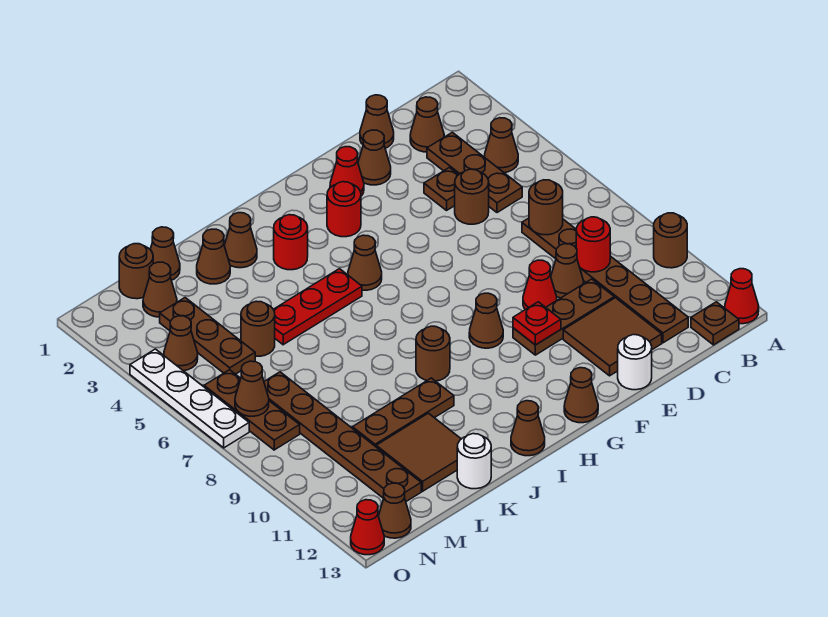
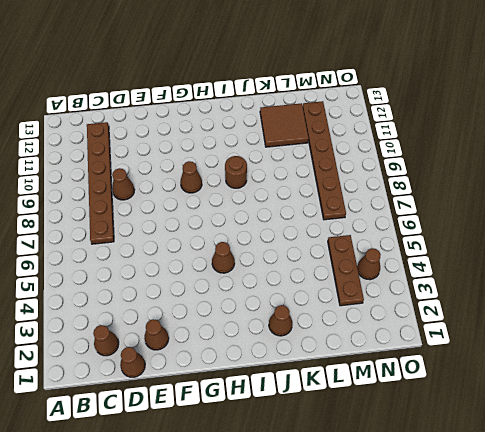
none -> brown round brick A10 level 1
none -> red cone A13 level 1
none -> brown cone B4 level 1
none -> brown plate B13 level 1

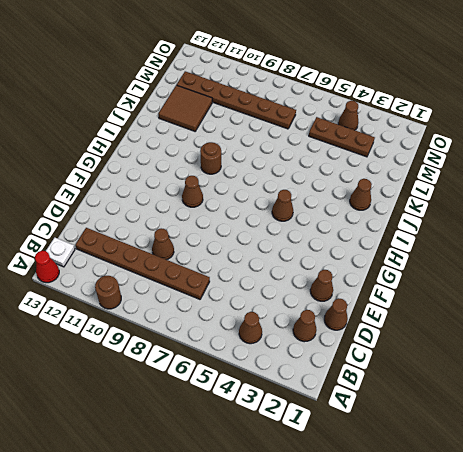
white plate B13 level 1 -> brown plate B13 level 1
none -> brown plate C3:C5 level 1
none -> brown plate D4 level 1
none -> brown round brick D5 level 1
none -> brown plate D10:F10 level 1

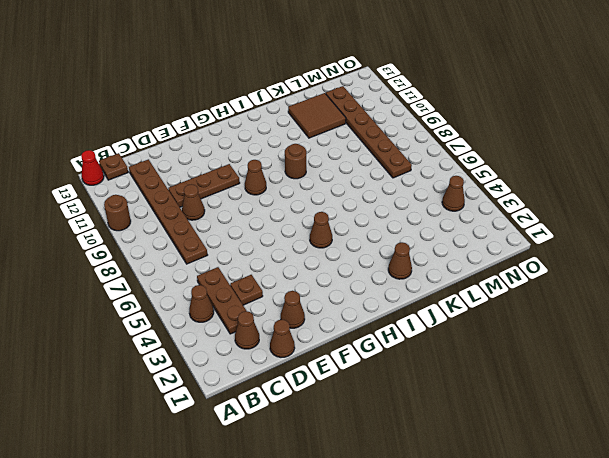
none -> brown round brick D5 level 1
none -> brown tile D11:E12 level 1
none -> red cone E9 level 1
none -> white round brick E13 level 1

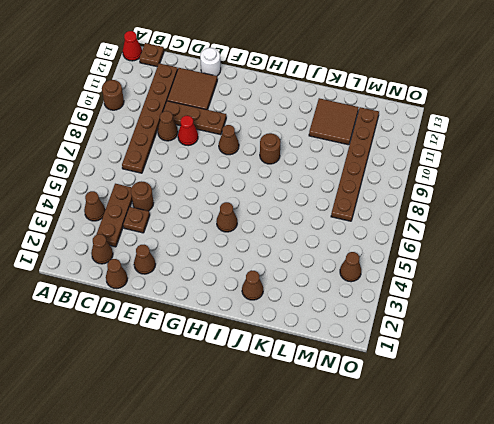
none -> red cone F2 level 1
none -> red round brick G3 level 1
none -> brown cone G13 level 1
none -> red round brick I3 level 1

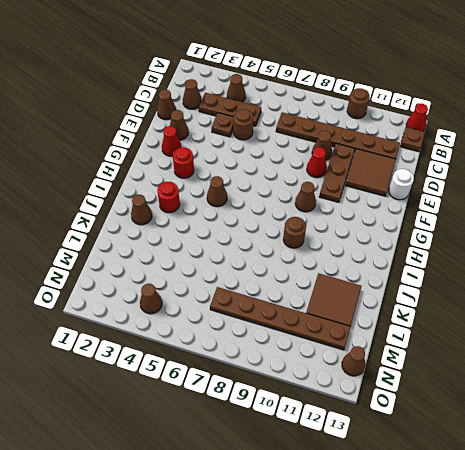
none -> brown cone G13 level 1
none -> red plate I5:K5 level 1
none -> brown cone I13 level 1
none -> brown plate J10:L10 level 1

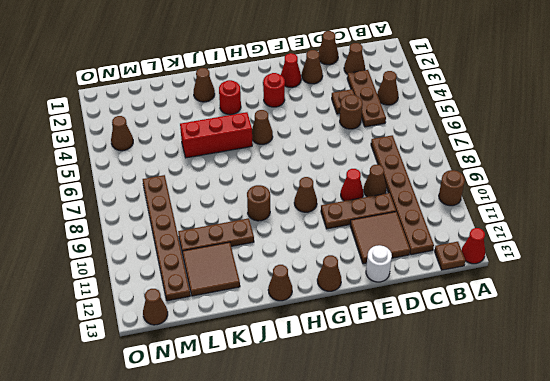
red brick I5:K5 level 1 -> red plate I5:K5 level 1
none -> brown cone K2 level 1
none -> white round brick K13 level 1
none -> brown cone L1 level 1
none -> brown round brick L5 level 1

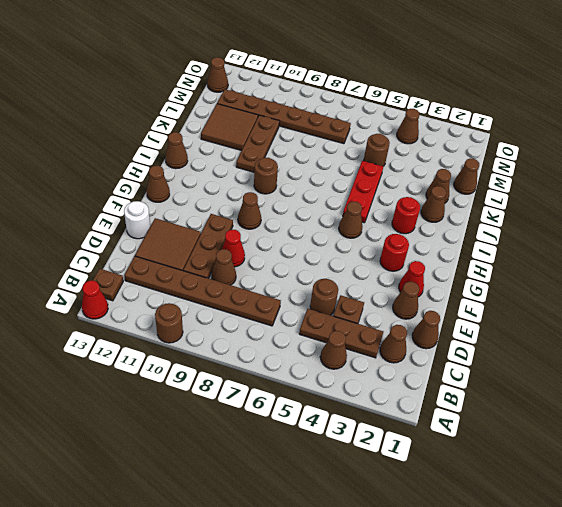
none -> white round brick K13 level 1
none -> brown round brick M1 level 1
none -> brown cone M2 level 1
none -> brown plate M3:M5 level 1

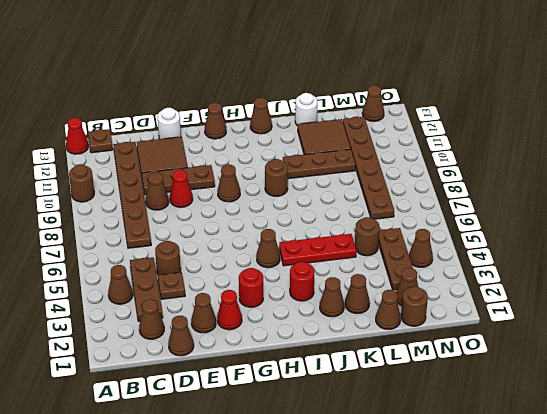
none -> brown plate N6:N8 level 1
none -> white plate O4:O7 level 1
none -> red cone O13 level 1
none -> brown round brick C7 level 2

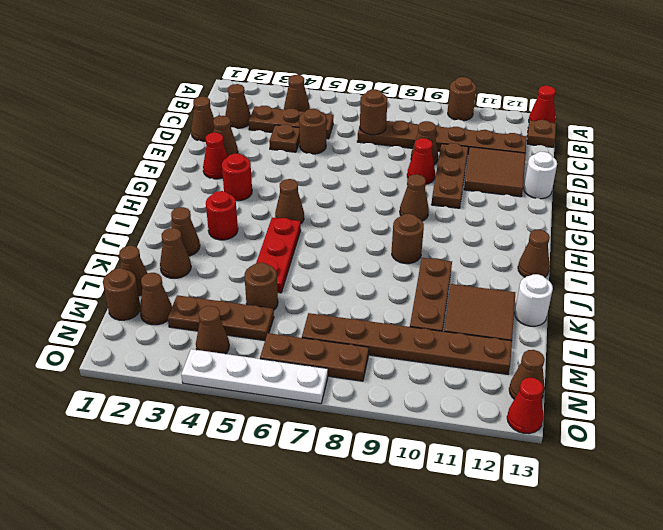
none -> brown cone G13 level 1
none -> red round brick C9 level 2
none -> red plate F10 level 2
none -> brown cone N7 level 2

